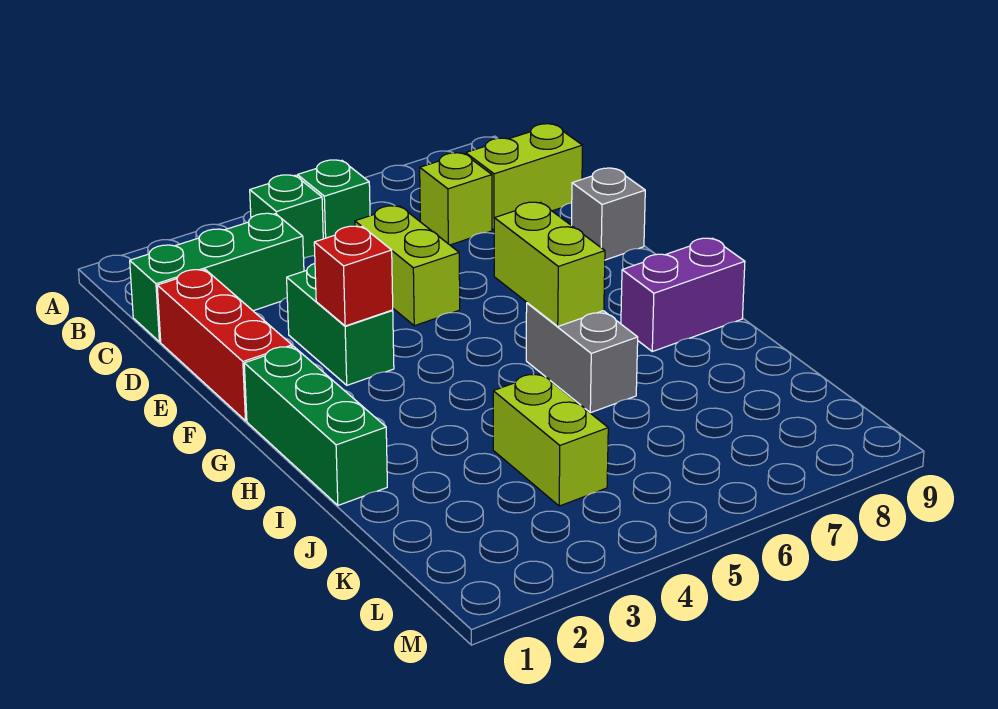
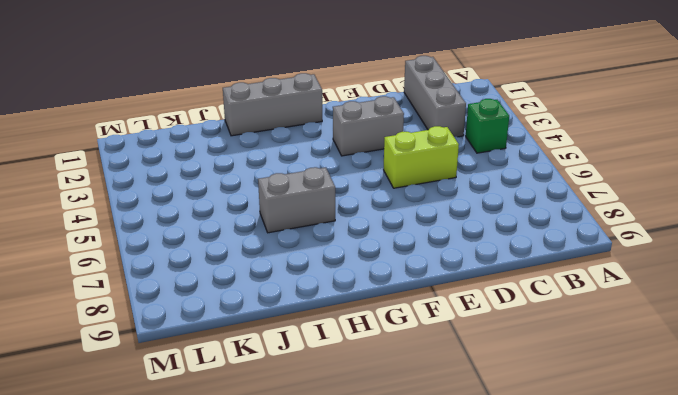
grey brick C1:C3 level 1 -> green brick C1:C3 level 1
grey brick E3:F3 level 1 -> green brick E3:F3 level 1
grey brick G1:I1 level 1 -> green brick G1:I1 level 1
none -> green brick B5 level 1
none -> lime brick C7 level 1
none -> lime brick C8:C9 level 1

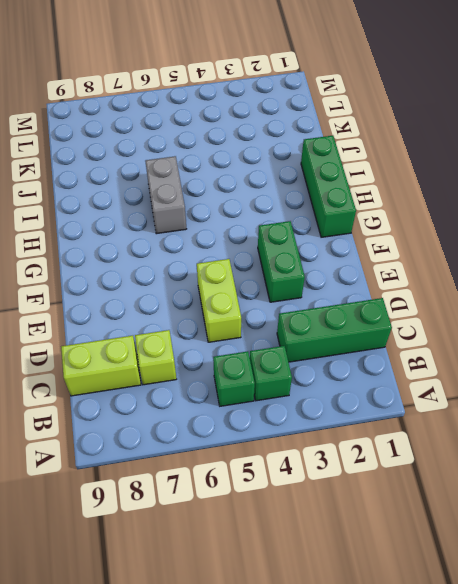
none -> red brick D1:F1 level 1
none -> grey brick E9 level 1
none -> purple brick H8:H9 level 1

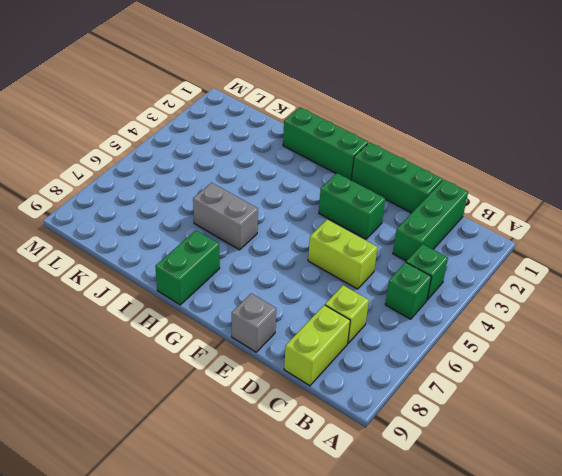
green brick D1:F1 level 1 -> red brick D1:F1 level 1
green brick H8:H9 level 1 -> purple brick H8:H9 level 1
none -> lime brick J4:K4 level 1
none -> red brick F3 level 2
none -> lime brick G6:H6 level 2

